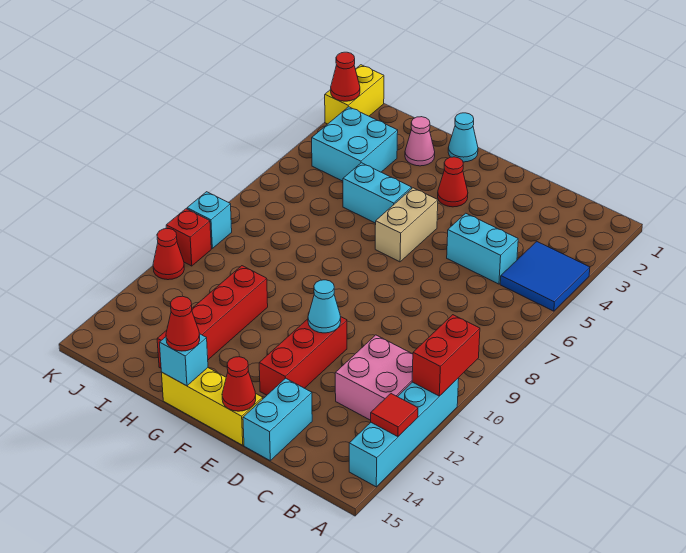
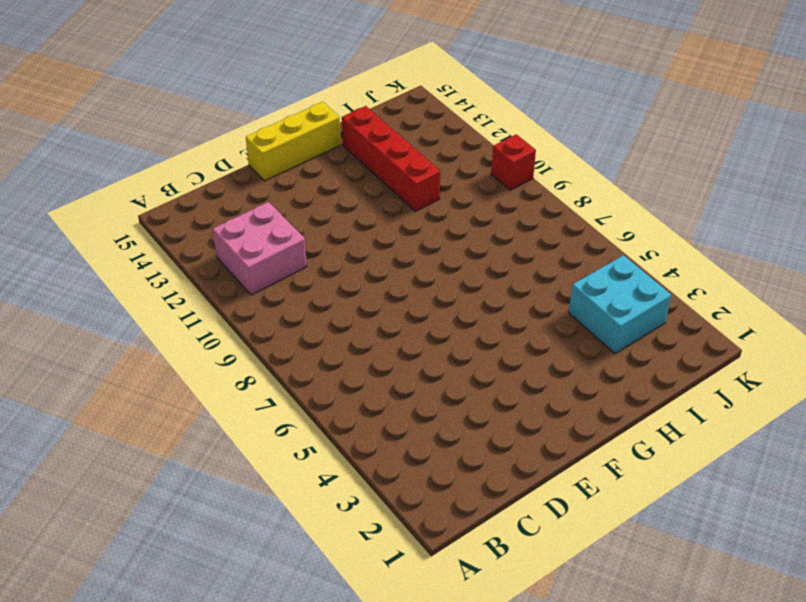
none -> blue tile A4:B5 level 1
none -> cyan brick A11:A14 level 1
none -> cyan brick C5:D5 level 1

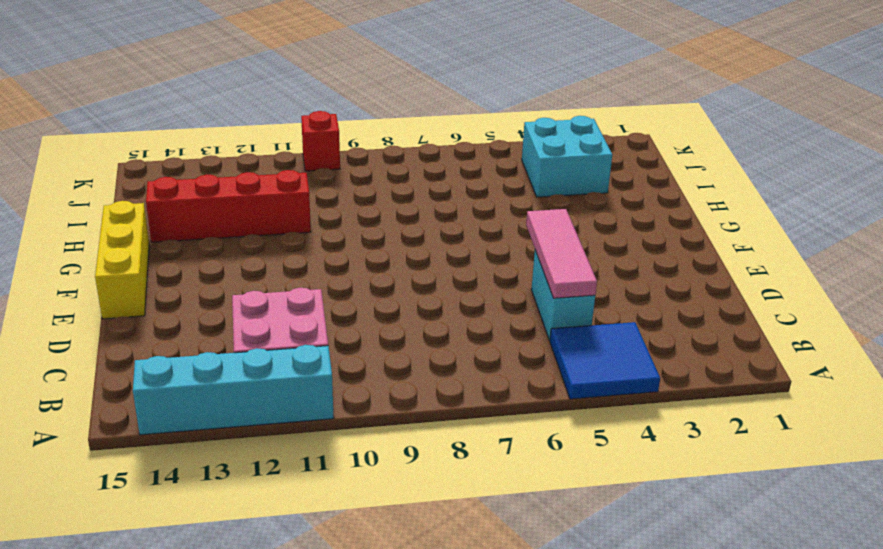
pink tile C5:E5 level 2 -> none
none -> cyan brick D14:D15 level 1
none -> red brick E11:E13 level 1
none -> red cone F3 level 1

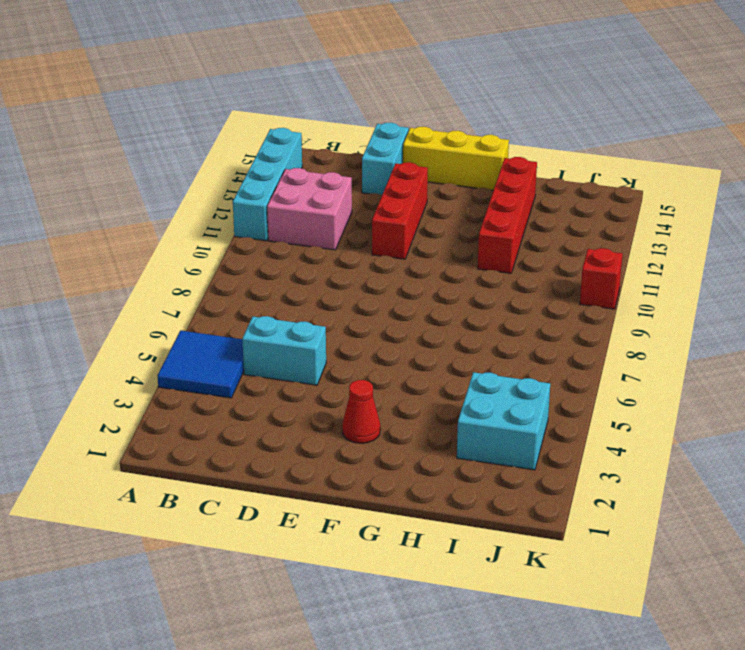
none -> tan brick F5:F6 level 1
none -> cyan cone G1 level 1
none -> cyan brick G5:H5 level 1

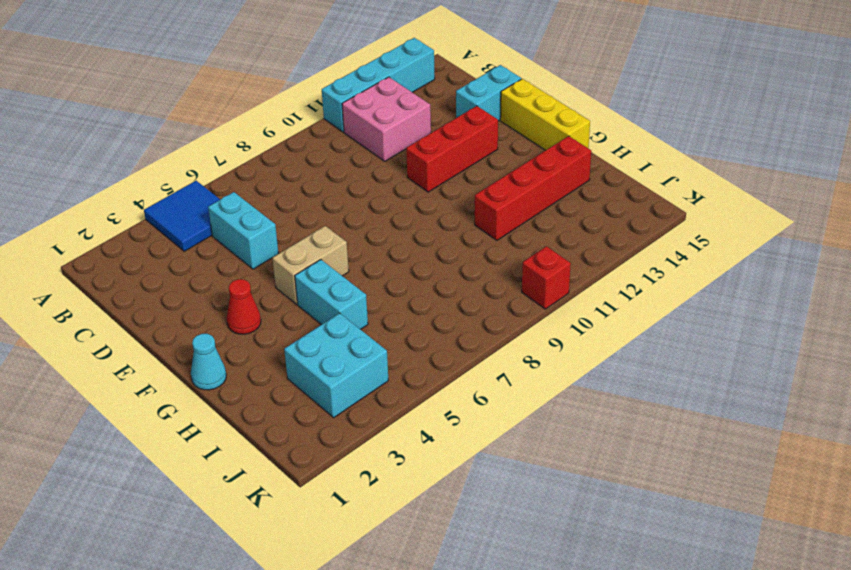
none -> pink cone H2 level 1
none -> yellow brick K1:K2 level 1
none -> cyan brick K9 level 1

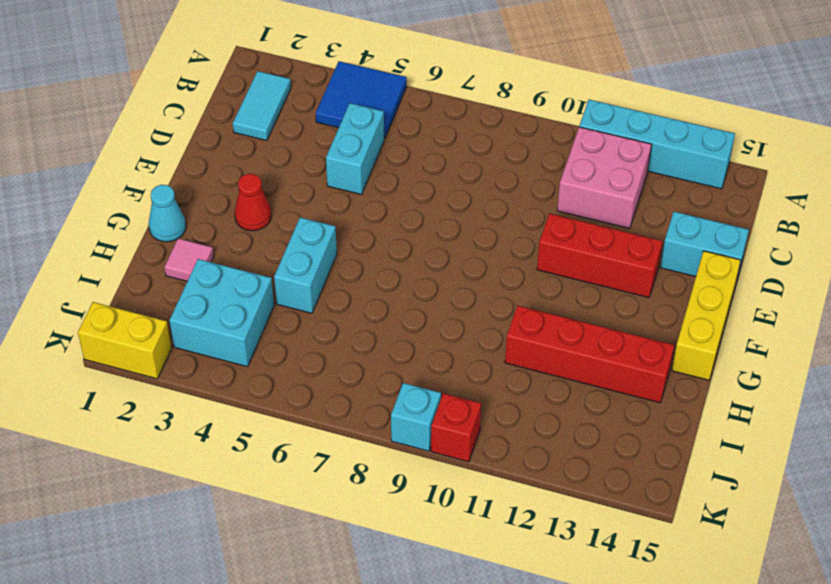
cyan tile B2:C2 level 1 -> none
pink tile H2 level 1 -> pink cone H2 level 1
none -> tan brick F5:F6 level 1
none -> red cone K11 level 1
none -> red brick A10:A11 level 2

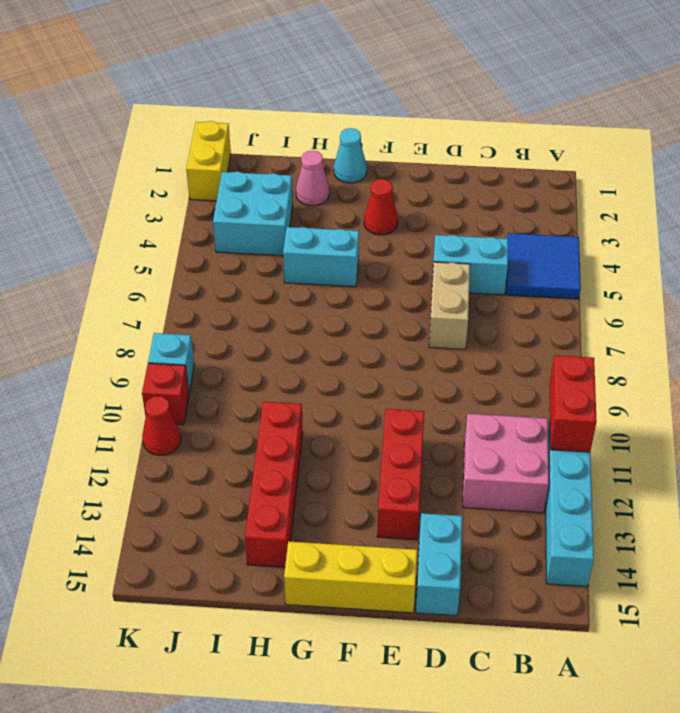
tan brick D6:D7 level 1 -> tan brick F5:F6 level 1
none -> red tile A13 level 2
none -> cyan cone E11 level 2
none -> red cone E15 level 2

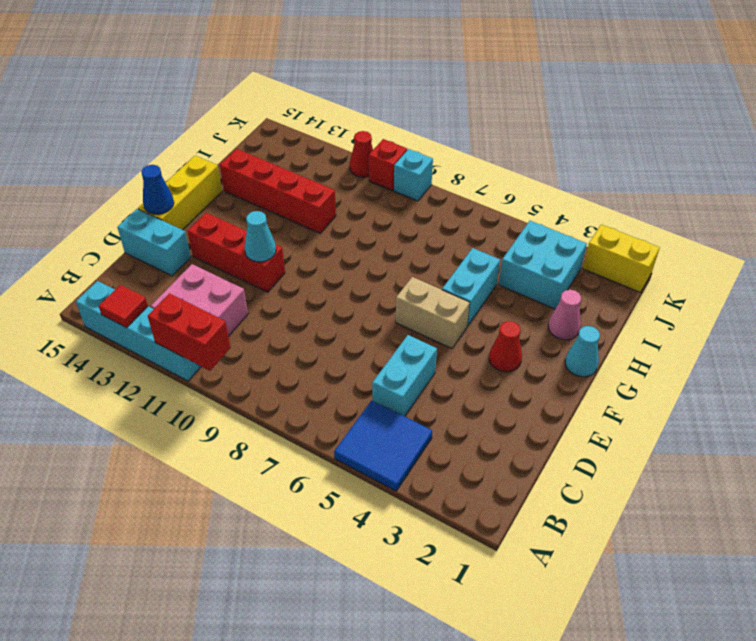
blue cone E15 level 2 -> red cone E15 level 2
none -> cyan brick G15 level 2
none -> red cone K2 level 2
none -> red cone G15 level 3

